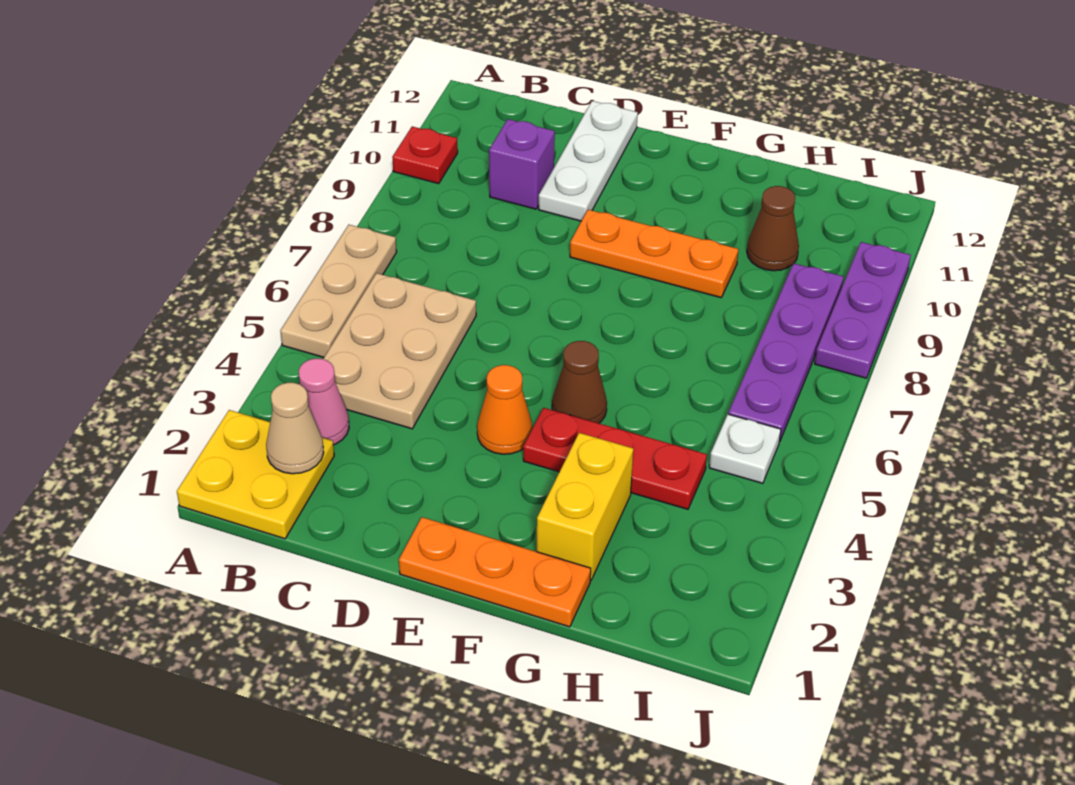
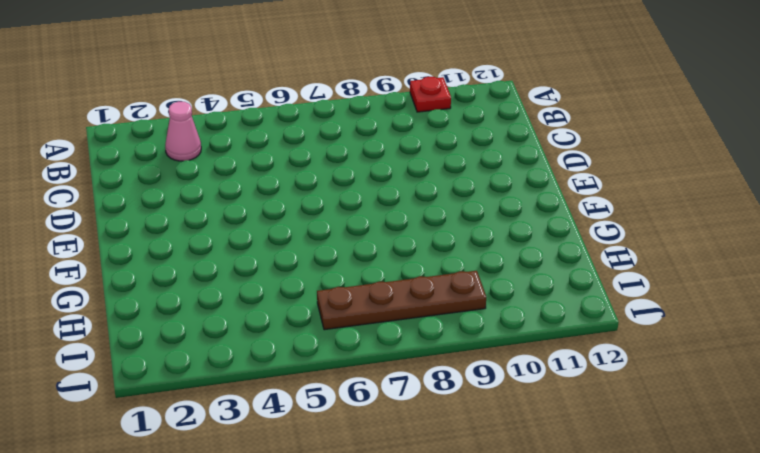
brown plate I6:I9 level 1 -> purple plate I6:I9 level 1
none -> yellow plate A1:B2 level 1
none -> tan plate A5:A7 level 1
none -> tan plate B4:C6 level 1

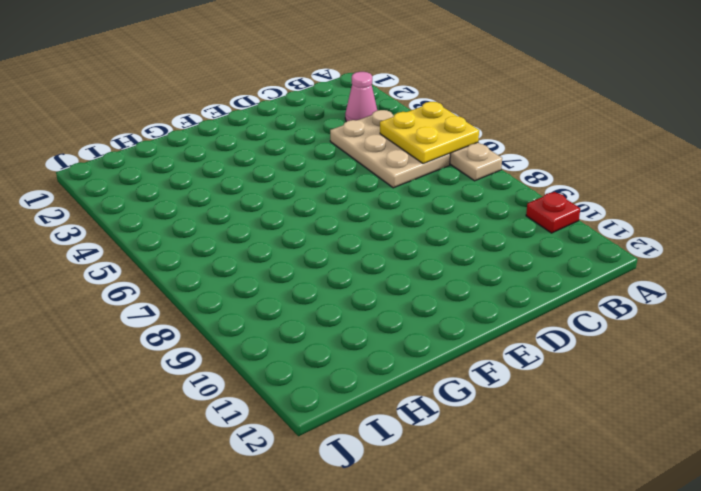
yellow plate A5:B6 level 2 -> yellow plate A1:B2 level 1
none -> purple brick C10 level 1
none -> white plate D10:D12 level 1
none -> orange plate E1:G1 level 1

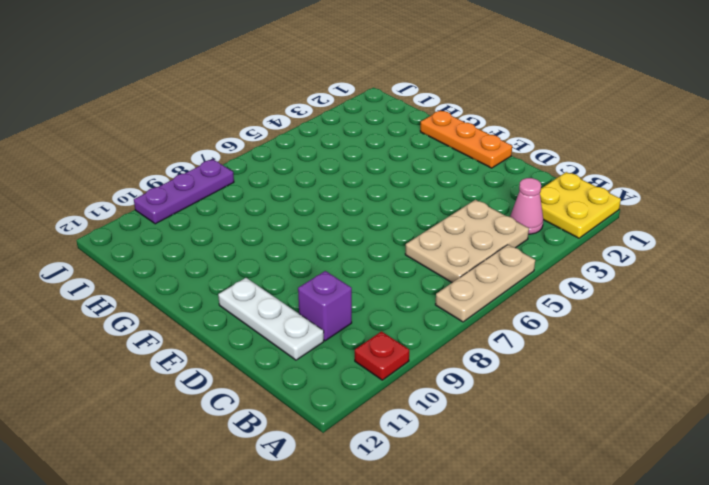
white plate C11:E11 level 1 -> white plate D10:D12 level 1
none -> orange cone E4 level 1
none -> orange plate E9:G9 level 1
none -> red plate F4:H4 level 1

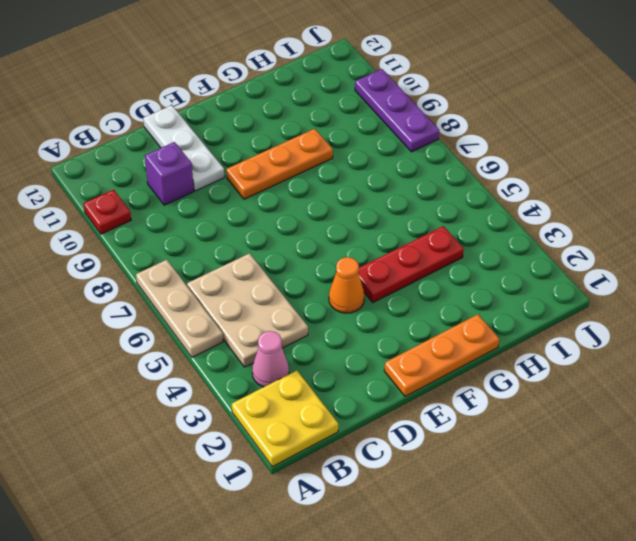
none -> brown cone F5 level 1
none -> yellow brick G2:G3 level 1
none -> brown cone H10 level 1

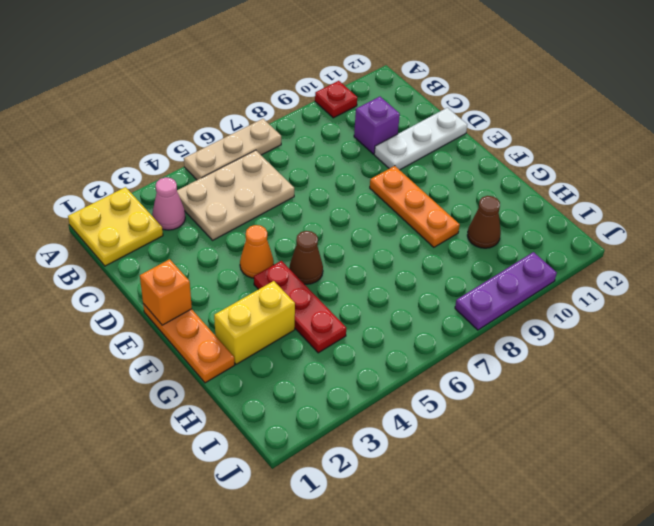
orange brick E1 level 2 -> none
none -> white plate I5 level 1
none -> purple plate I6:I9 level 1
none -> tan cone B2 level 2

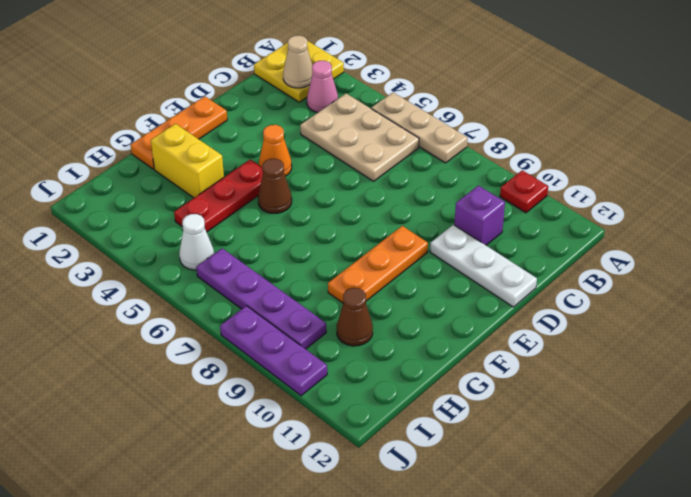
white cone I5 level 1 -> white plate I5 level 1

